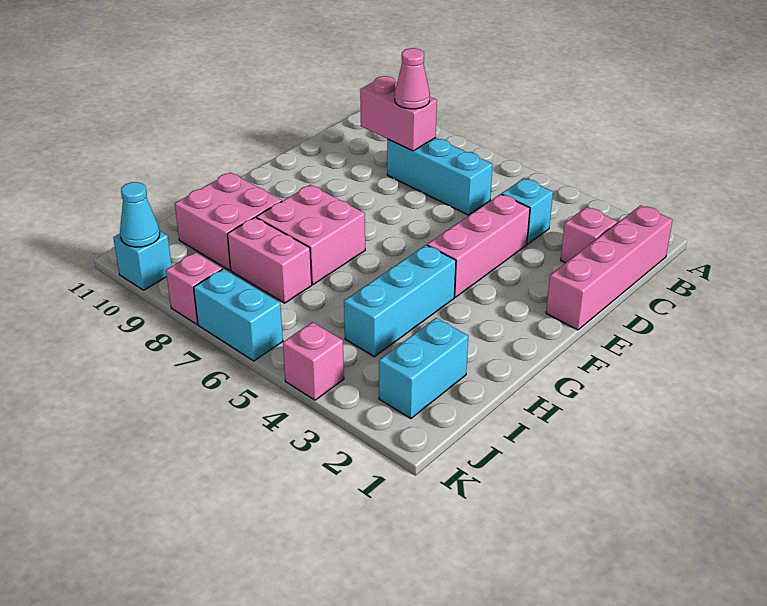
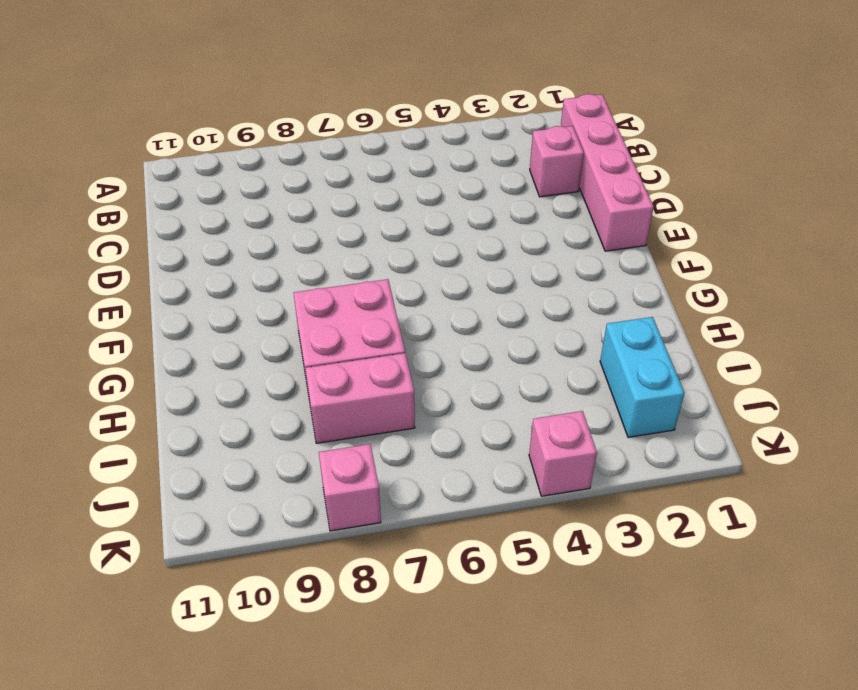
none -> cyan brick C4 level 1
none -> cyan brick C6:C8 level 1
none -> pink brick D4:F4 level 1

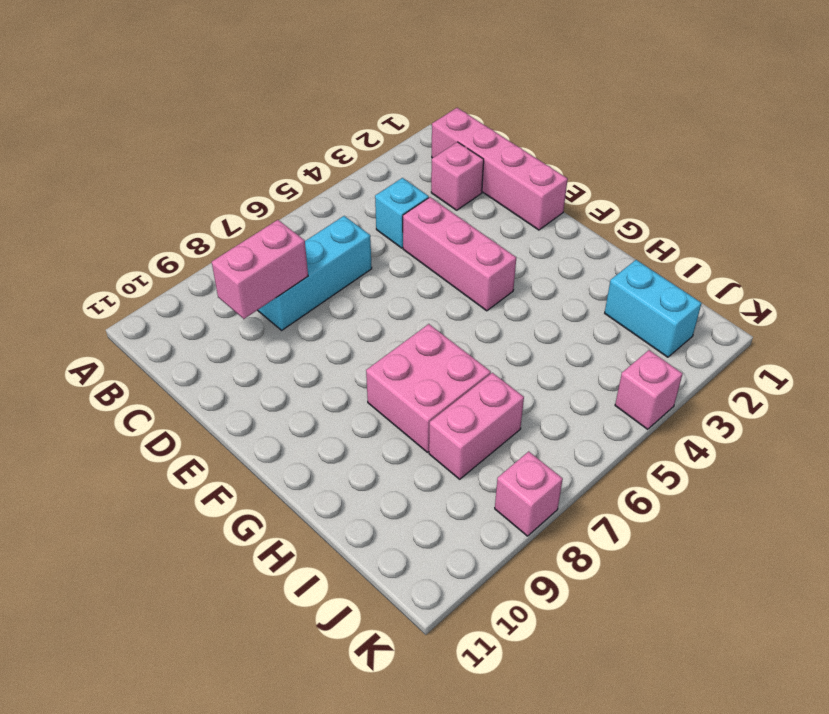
none -> cyan brick G4:I4 level 1
none -> pink brick H9:I10 level 1
none -> cyan brick K6:K7 level 1

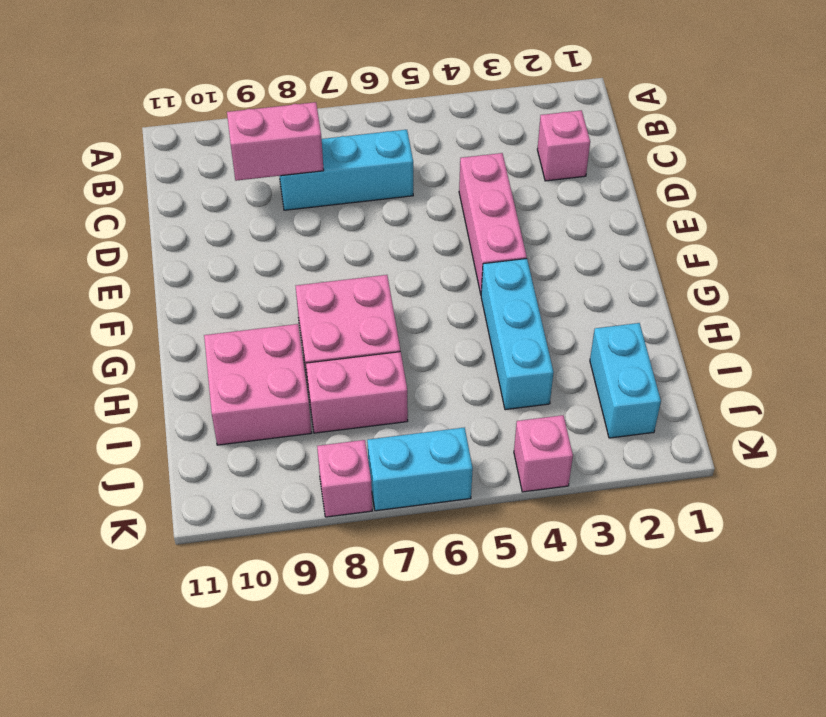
none -> pink brick B1:E1 level 1
none -> cyan brick C4 level 1
none -> cyan brick K10 level 1

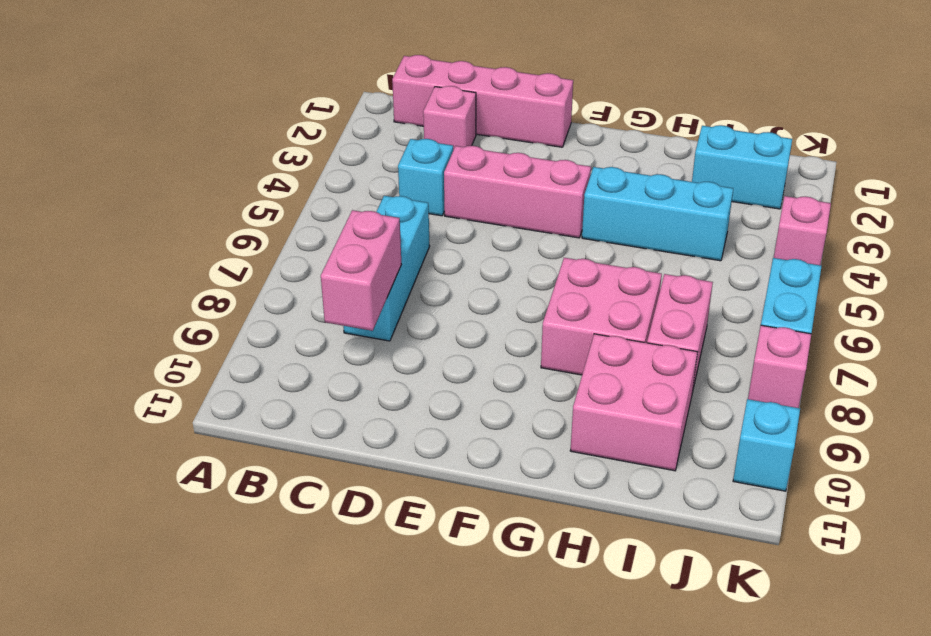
none -> cyan cone K10 level 2
none -> pink cone C8 level 3

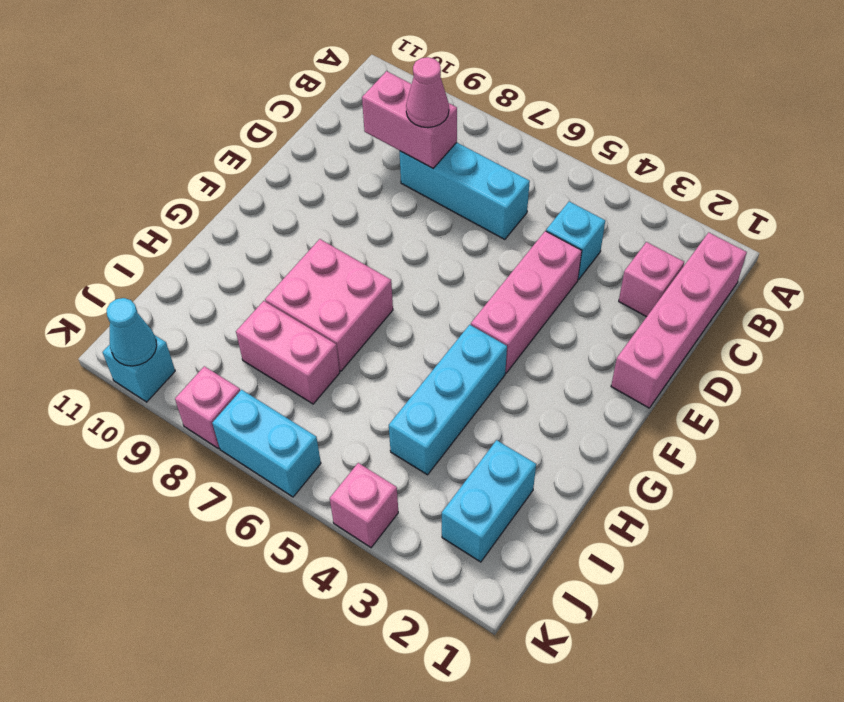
none -> pink brick H9:I10 level 1

